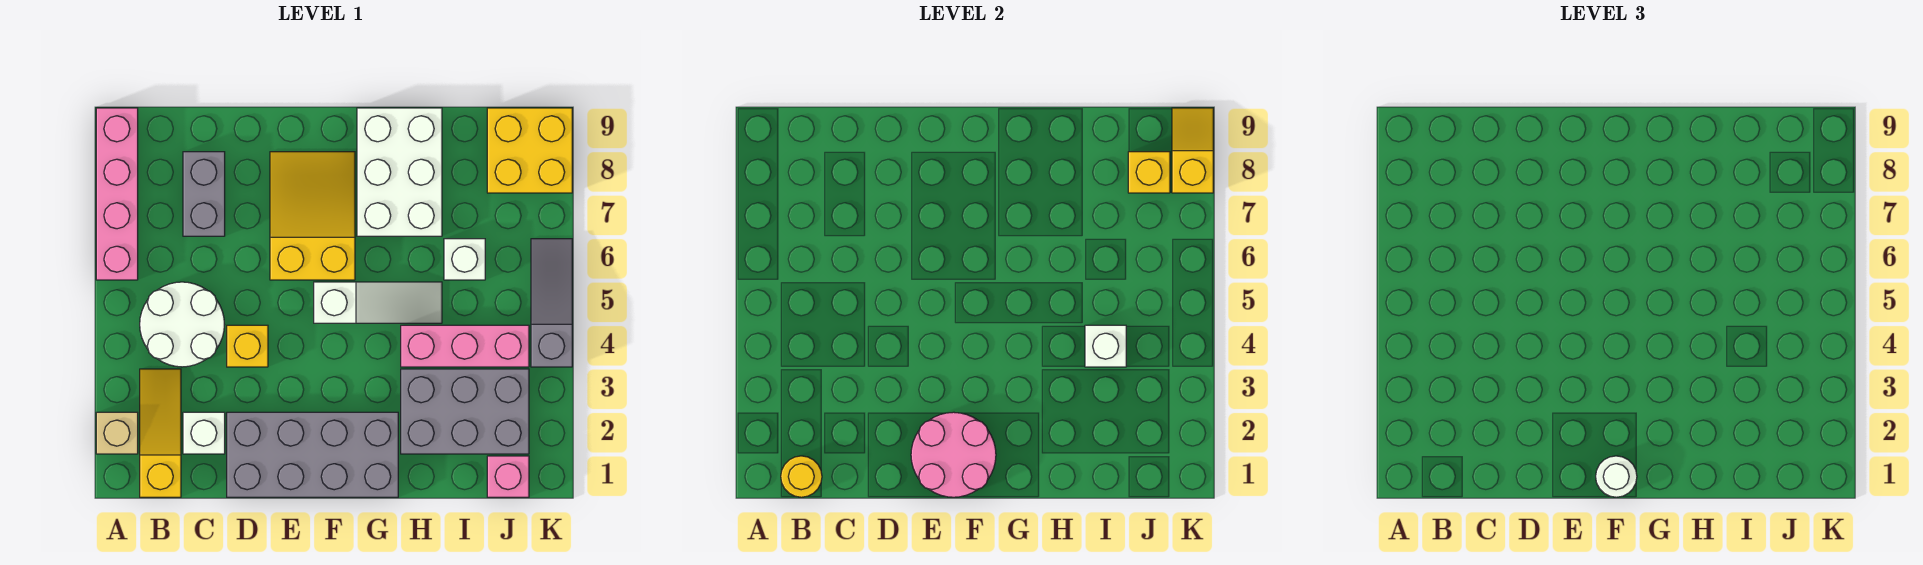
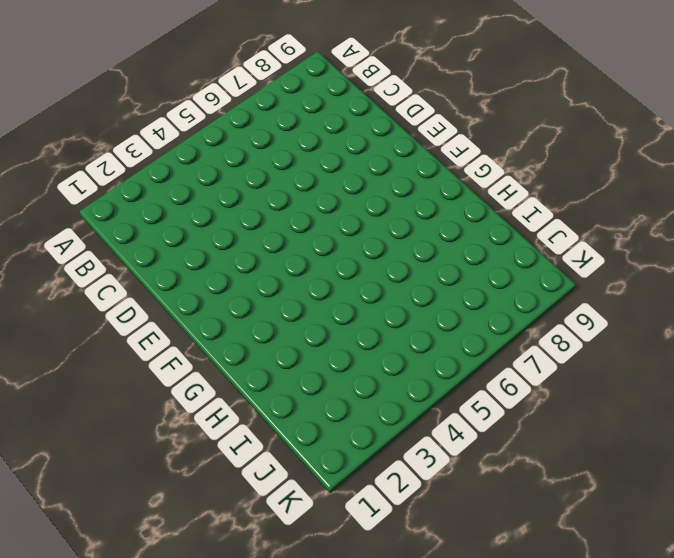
none -> tan brick A2 level 1
none -> pink brick A6:A9 level 1
none -> yellow slope B1:B3 level 1 top 1

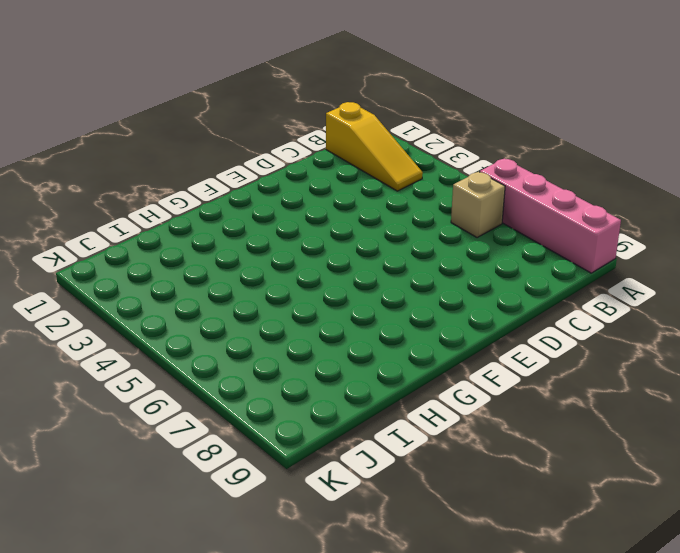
tan brick B6 level 1 -> tan brick A2 level 1
none -> white round brick B4:C5 level 1
none -> white brick C2 level 1
none -> grey brick C7:C8 level 1

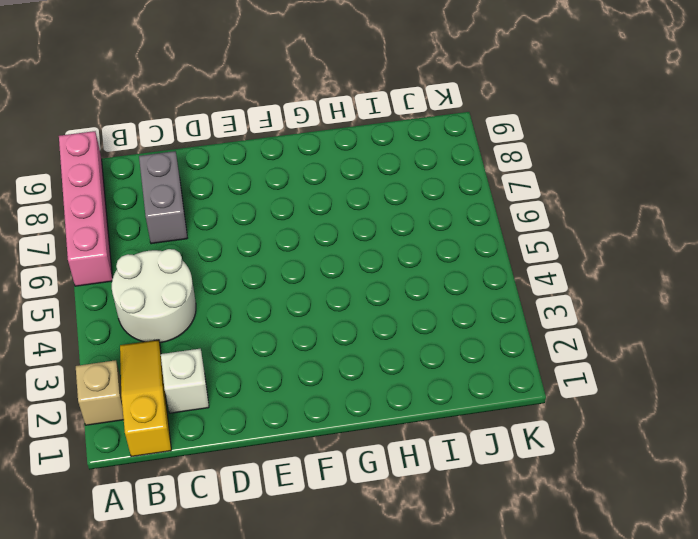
none -> grey brick D1:G2 level 1
none -> yellow brick D4 level 1
none -> yellow slope E6:F8 level 1 top 6

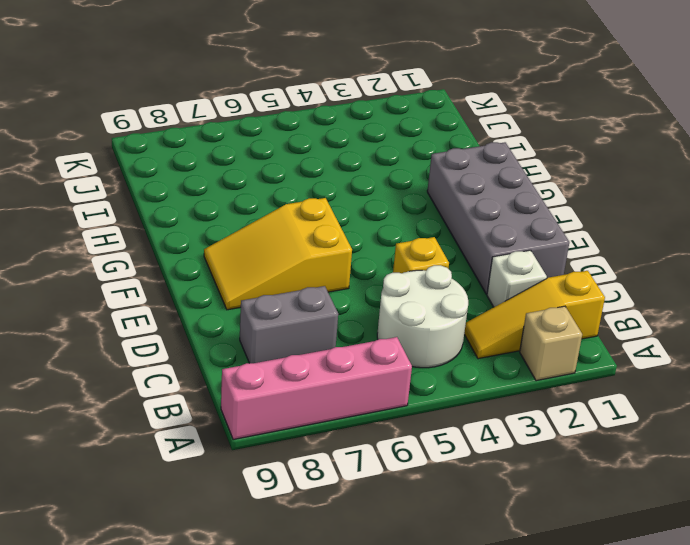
none -> white slope F5:H5 level 1 top F
none -> white brick G7:H9 level 1
none -> grey brick H2:J3 level 1

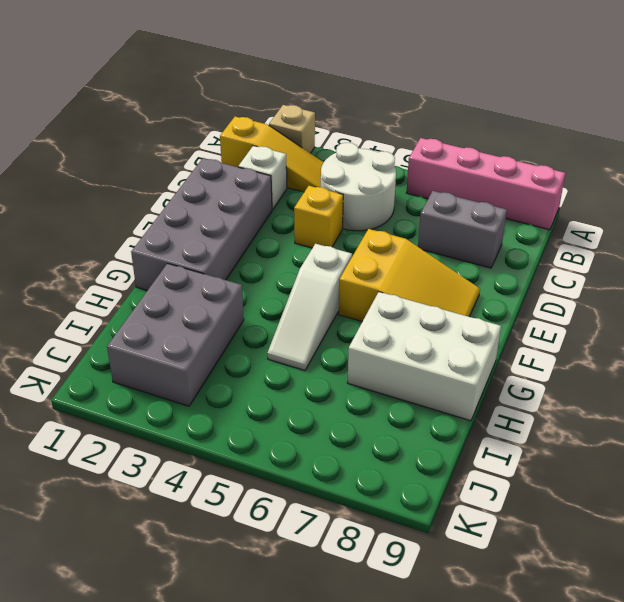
none -> pink brick H4:J4 level 1
none -> white brick I6 level 1
none -> pink brick J1 level 1

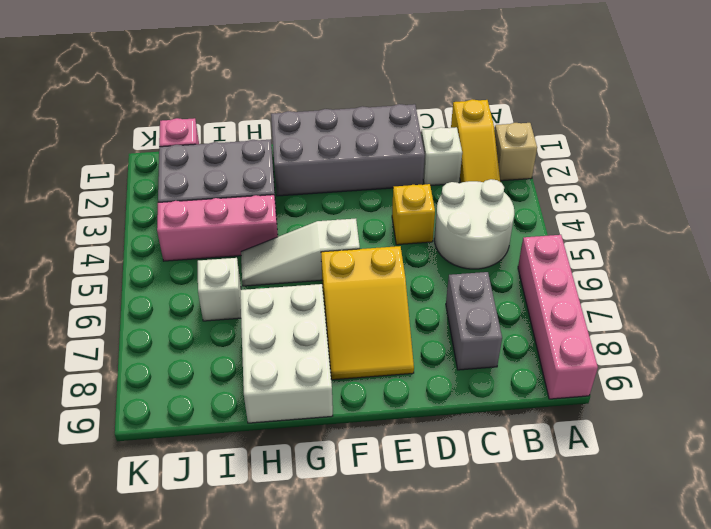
none -> yellow brick J8:K9 level 1
none -> grey slope K4:K6 level 1 top 4
none -> yellow round brick B1 level 2

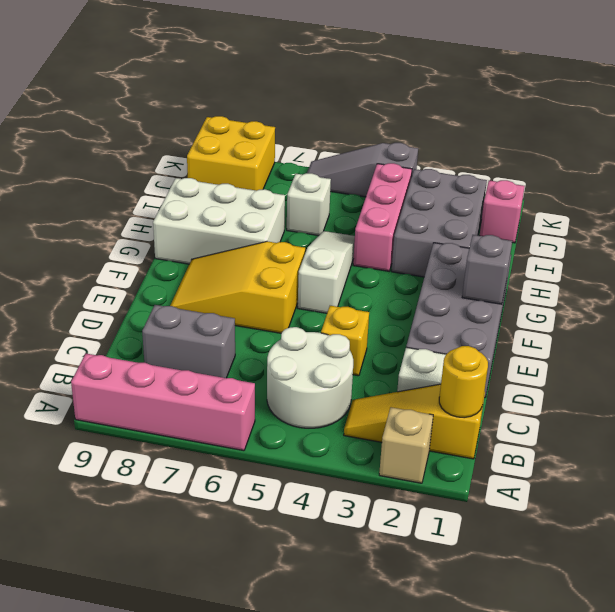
grey brick F1 level 2 -> pink round brick E1:F2 level 2
none -> white brick I4 level 2
none -> yellow brick J8 level 2
none -> yellow slope K8:K9 level 2 top 8

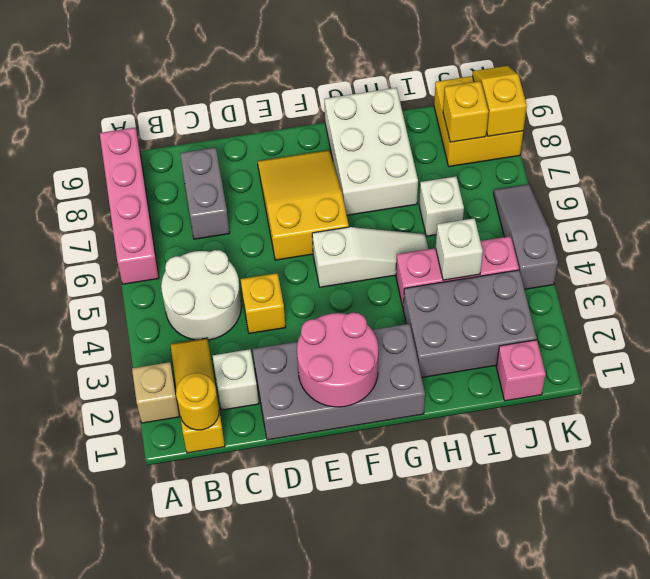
none -> white round brick F1 level 3

